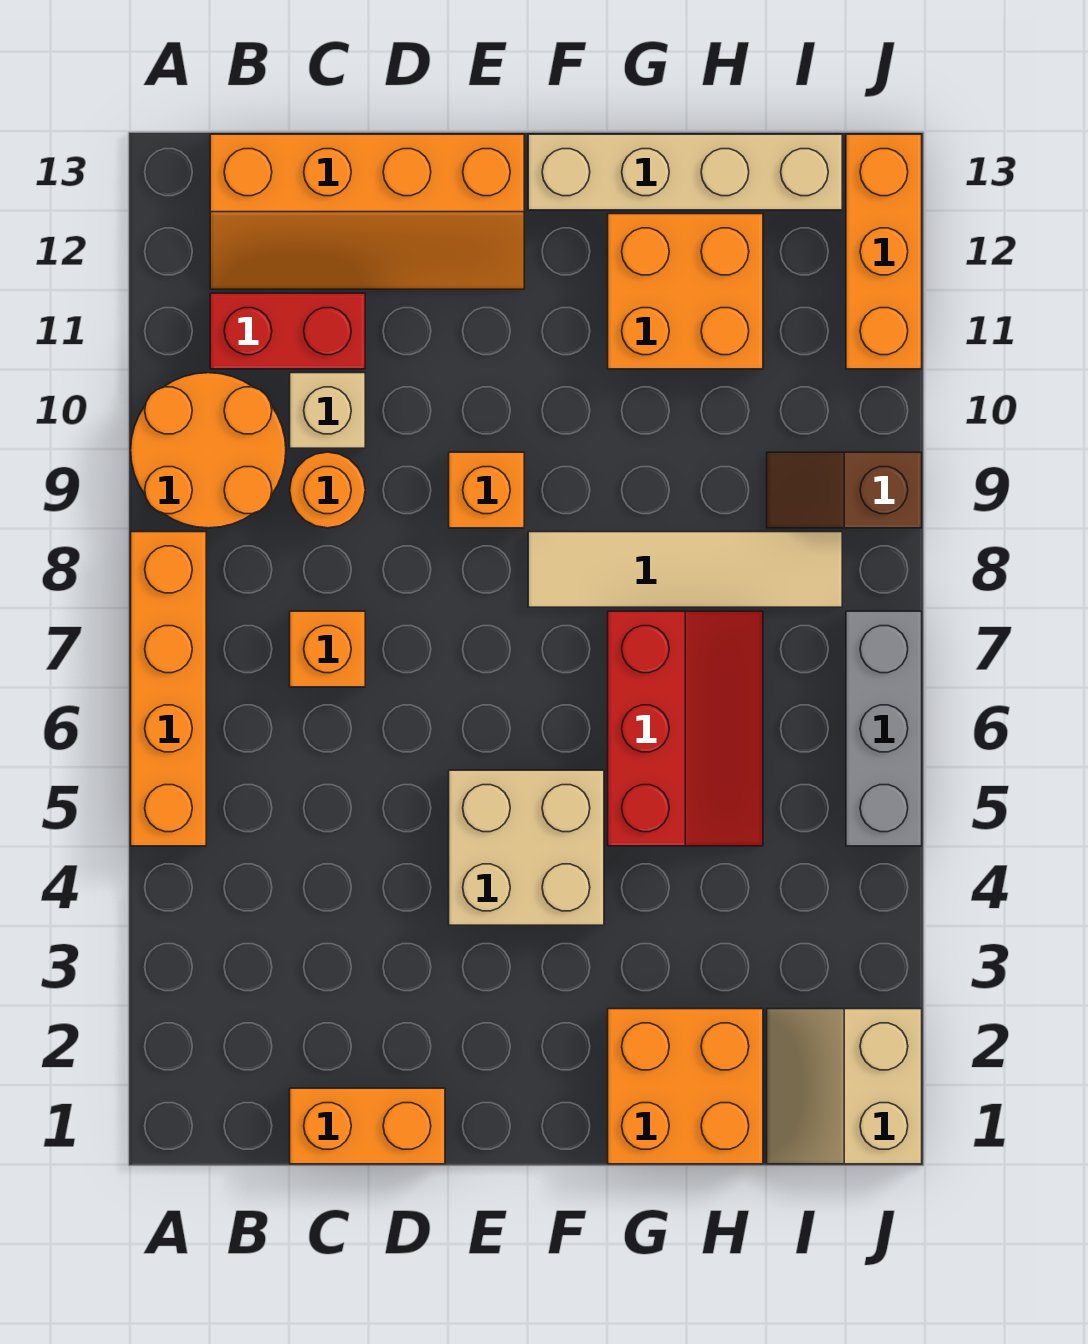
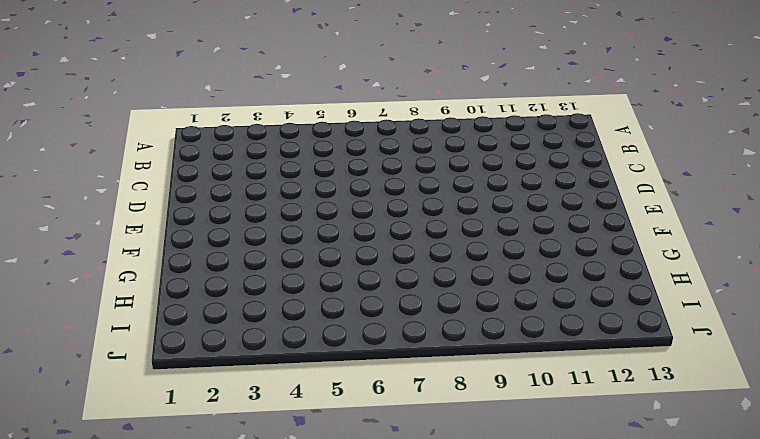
none -> orange brick A5:A8 level 1
none -> orange round brick A9:B10 level 1
none -> red brick B11:C11 level 1

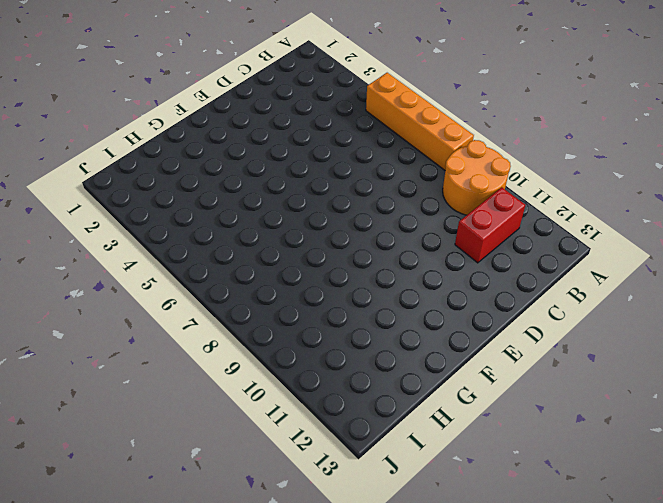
none -> orange slope B12:E13 level 1 top 13
none -> orange brick C1:D1 level 1
none -> orange brick C7 level 1

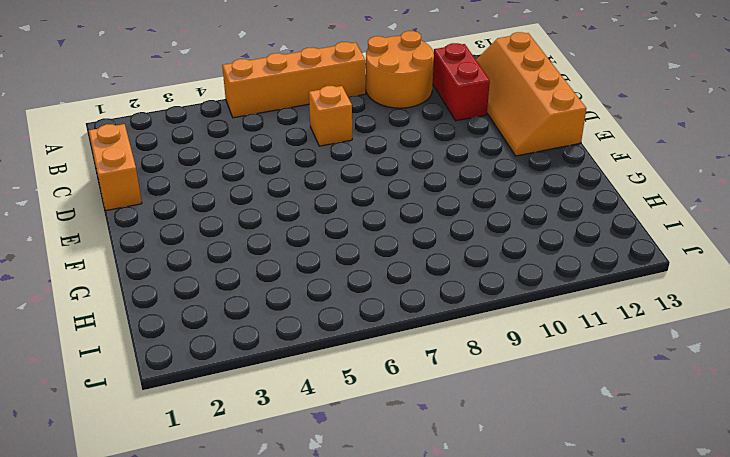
none -> orange round brick C9 level 1
none -> tan brick C10 level 1
none -> tan brick E4:F5 level 1

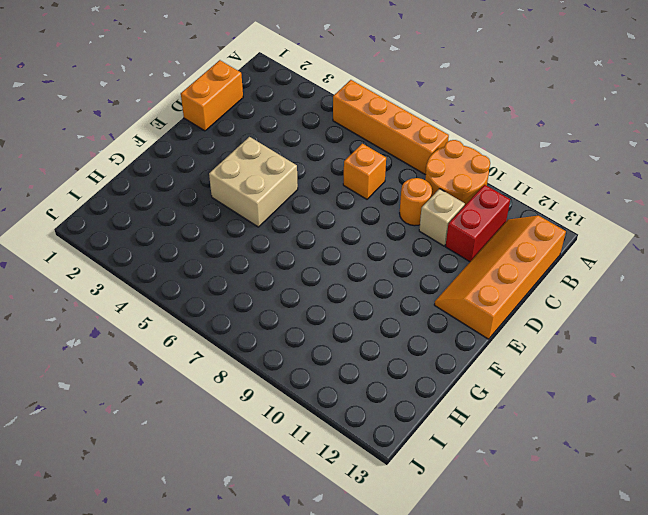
none -> orange brick E9 level 1
none -> tan tile F8:I8 level 1
none -> tan brick F13:I13 level 1

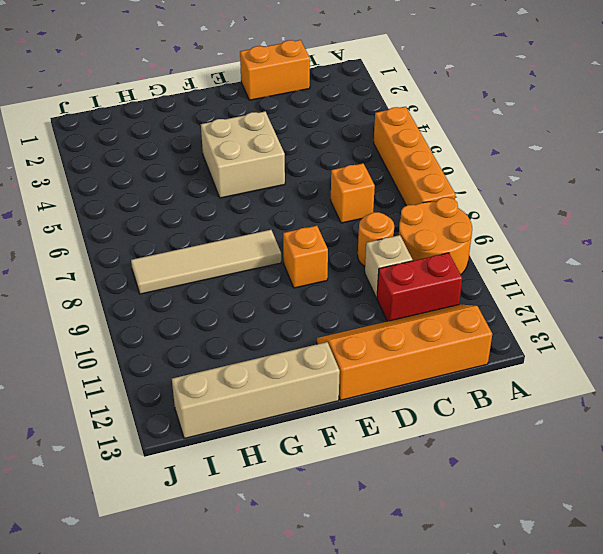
none -> orange brick G1:H2 level 1
none -> red slope G5:H7 level 1 top G
none -> orange brick G11:H12 level 1

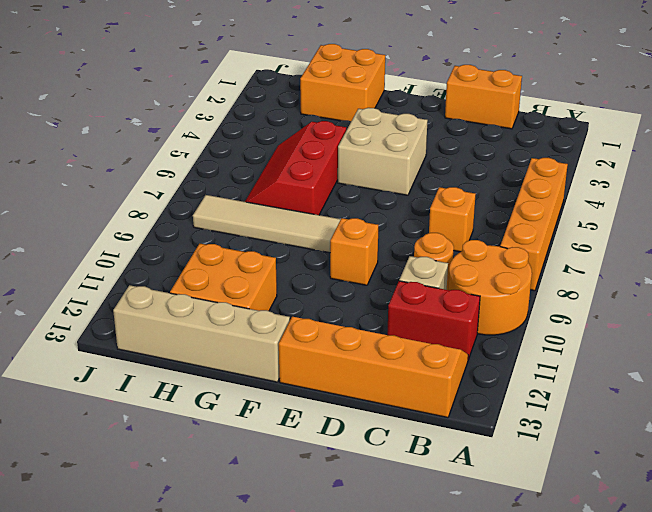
none -> tan slope I1:J2 level 1 top J
none -> brown slope I9:J9 level 1 top J
none -> grey brick J5:J7 level 1

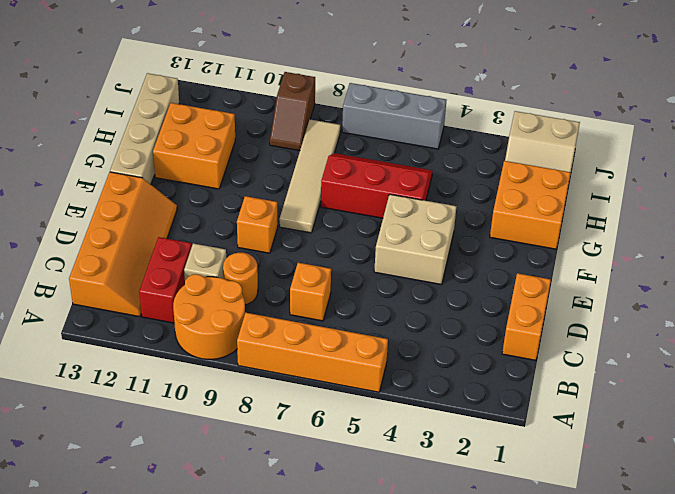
none -> orange brick J11:J13 level 1

